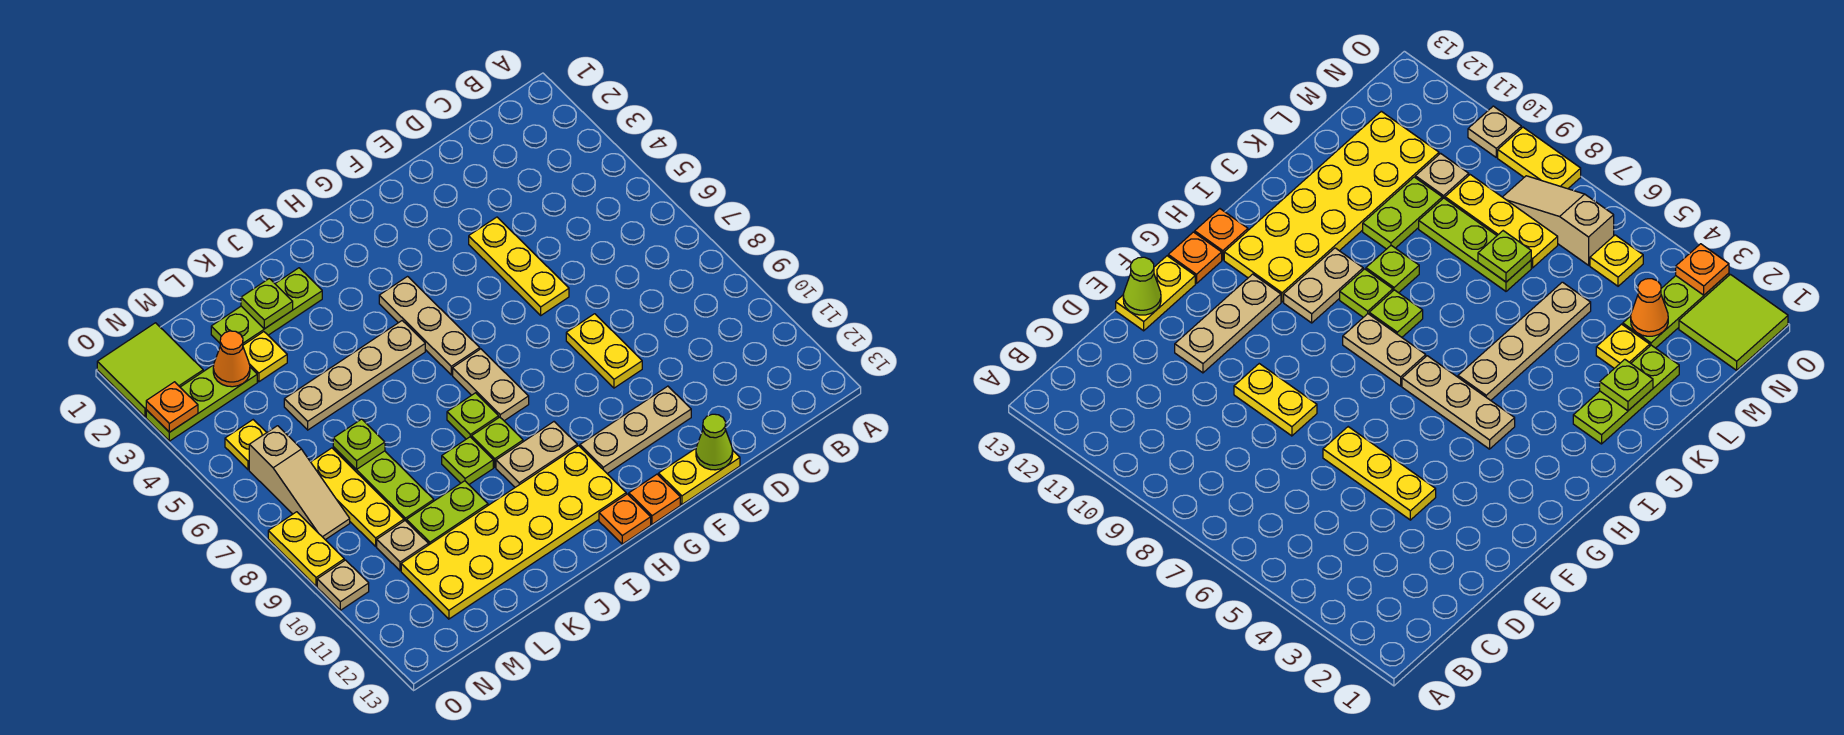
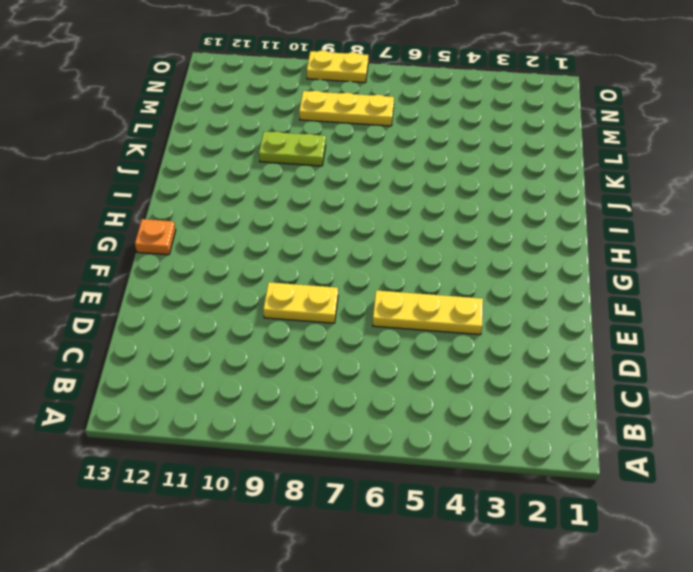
lime plate K9:K10 level 1 -> lime plate K10:L10 level 1
none -> tan plate E11:G11 level 1
none -> yellow plate E13:F13 level 1
none -> tan plate H4:H6 level 1
none -> tan plate H7:H8 level 1

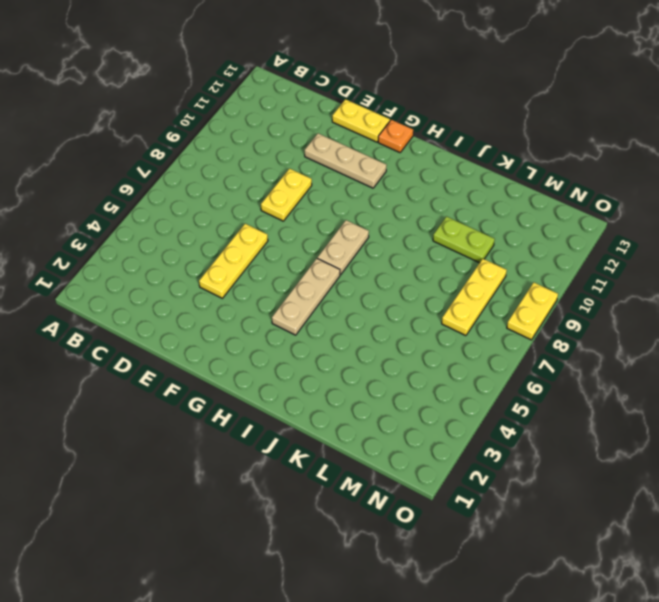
none -> tan plate H10:I10 level 1
none -> yellow plate H11:M12 level 1
none -> orange plate H13 level 1
none -> tan plate I5:L5 level 1

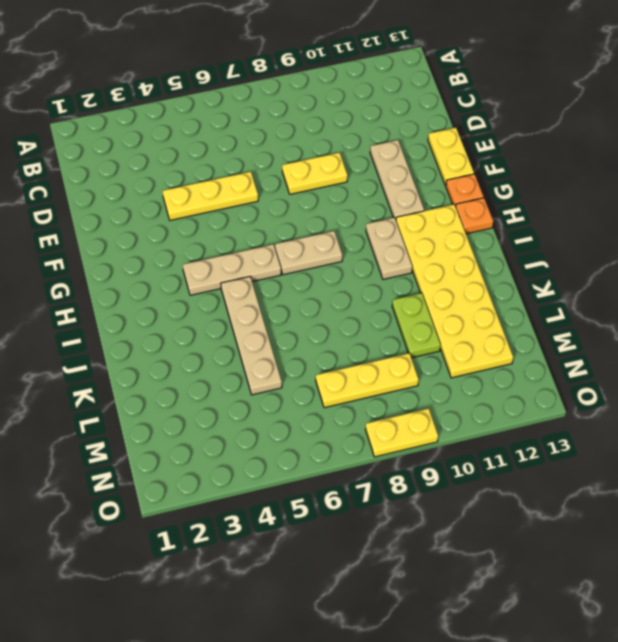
none -> lime plate I8 level 1
none -> lime plate I9 level 1
none -> lime plate J2:L2 level 1
none -> lime plate J9 level 1

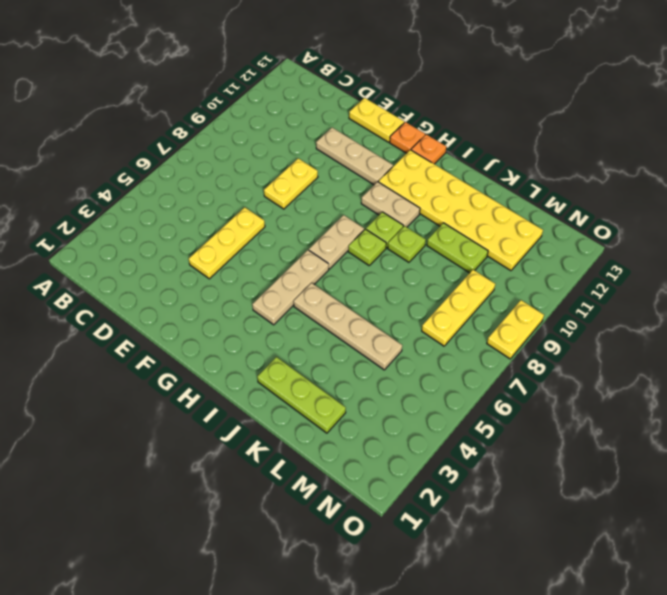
none -> yellow plate L3 level 1
none -> lime plate L7:L9 level 1
none -> lime plate M3:O3 level 1
none -> tan plate M10 level 1

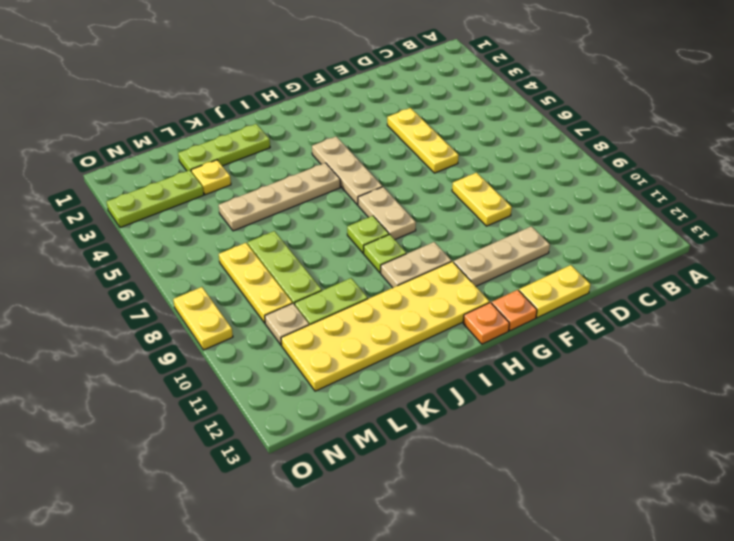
none -> lime plate J9 level 1
none -> lime tile N1:O2 level 1
none -> yellow plate N5 level 1
none -> tan slope N6:N8 level 1 top 6

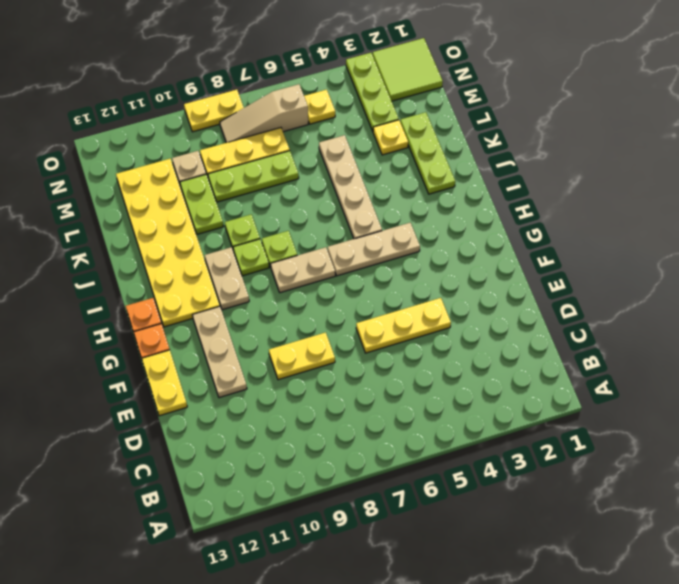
none -> tan plate O10 level 1
none -> lime cone E13 level 2
none -> lime plate K2 level 2
none -> lime plate L7 level 2

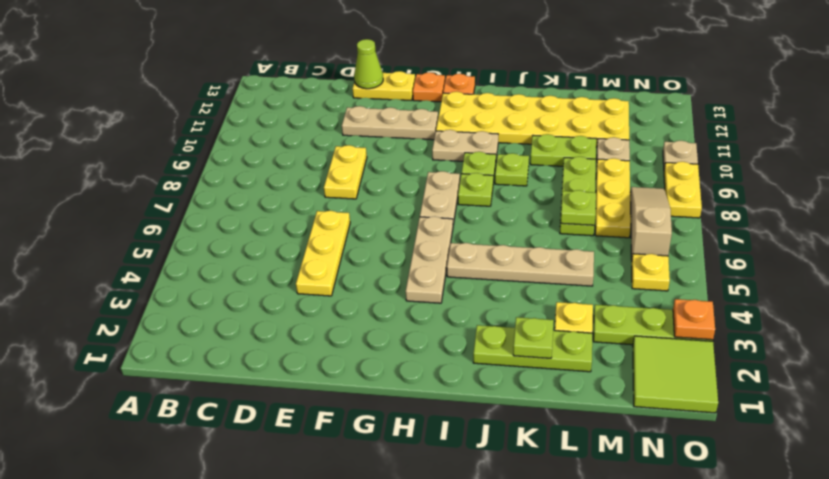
none -> orange cone M3 level 2

